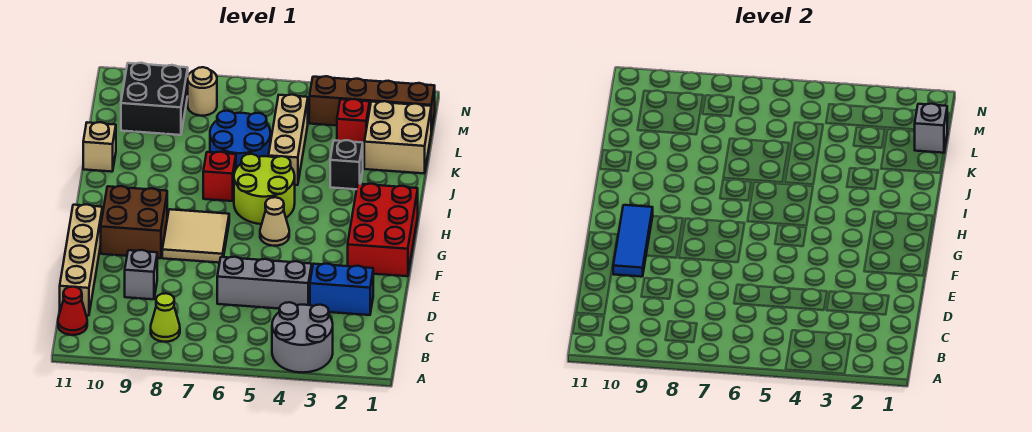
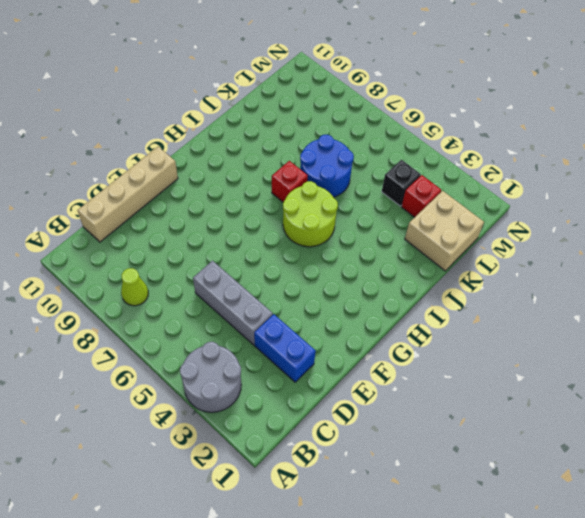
black brick L4 level 1 -> black brick J3 level 1
none -> red cone B11 level 1
none -> grey brick D9 level 1
none -> red brick F1:H2 level 1

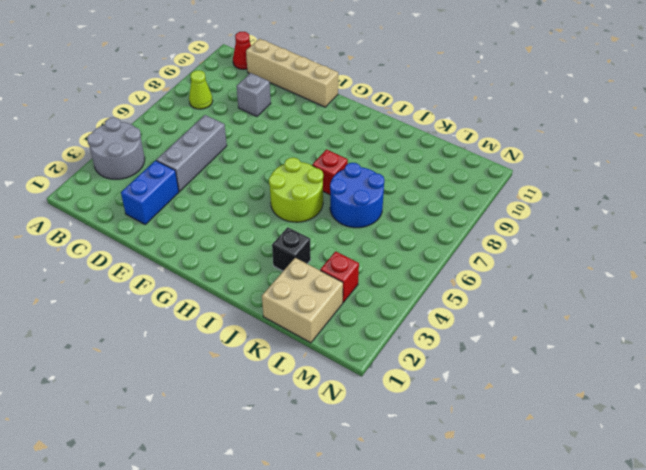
none -> red brick F1:H2 level 1
none -> tan tile F7:G8 level 1
none -> brown brick F9:G10 level 1

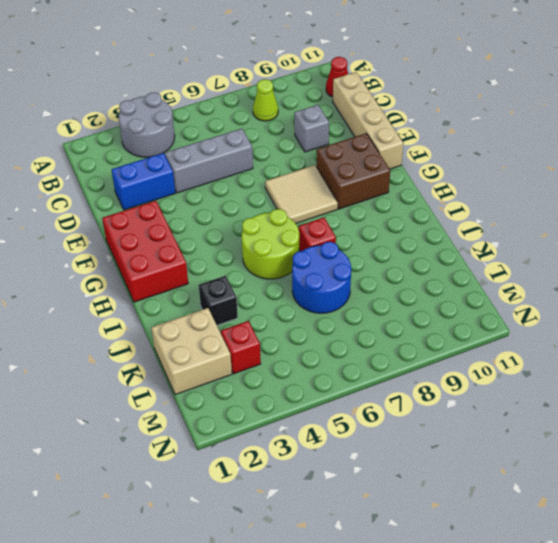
none -> tan cone G5 level 1
none -> tan brick J5:L5 level 1
none -> tan brick J11 level 1

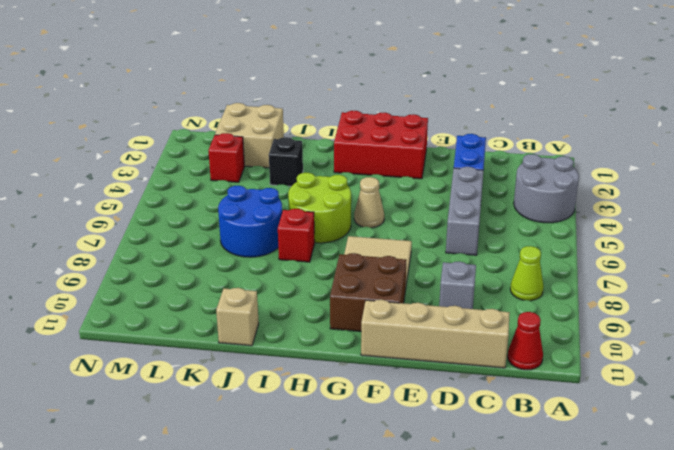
none -> tan brick J5:L5 level 1
none -> black brick L9:M10 level 1
none -> brown brick M1:M4 level 1

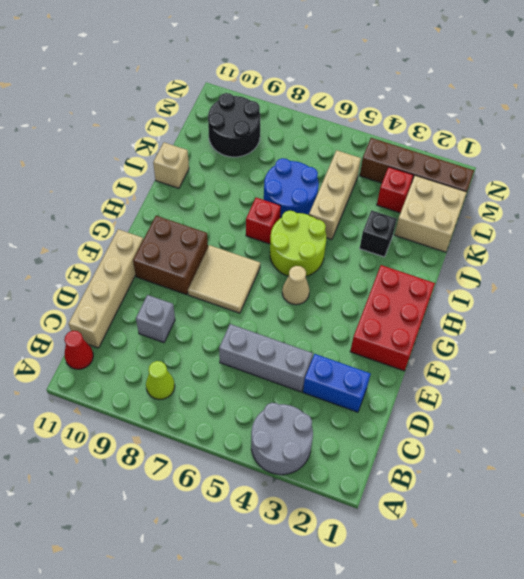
black round brick L9:M10 level 1 -> black brick L9:M10 level 1
none -> tan round brick M8 level 1
none -> blue tile E10:G10 level 2
none -> grey brick L1 level 2

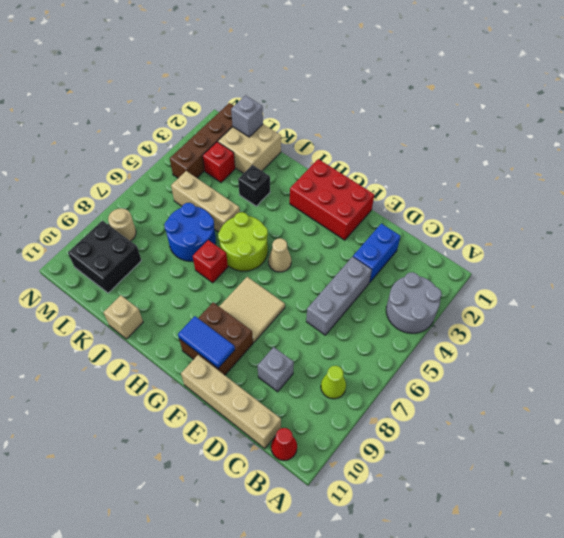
blue tile F10:G10 level 2 -> blue tile E10:G10 level 2

